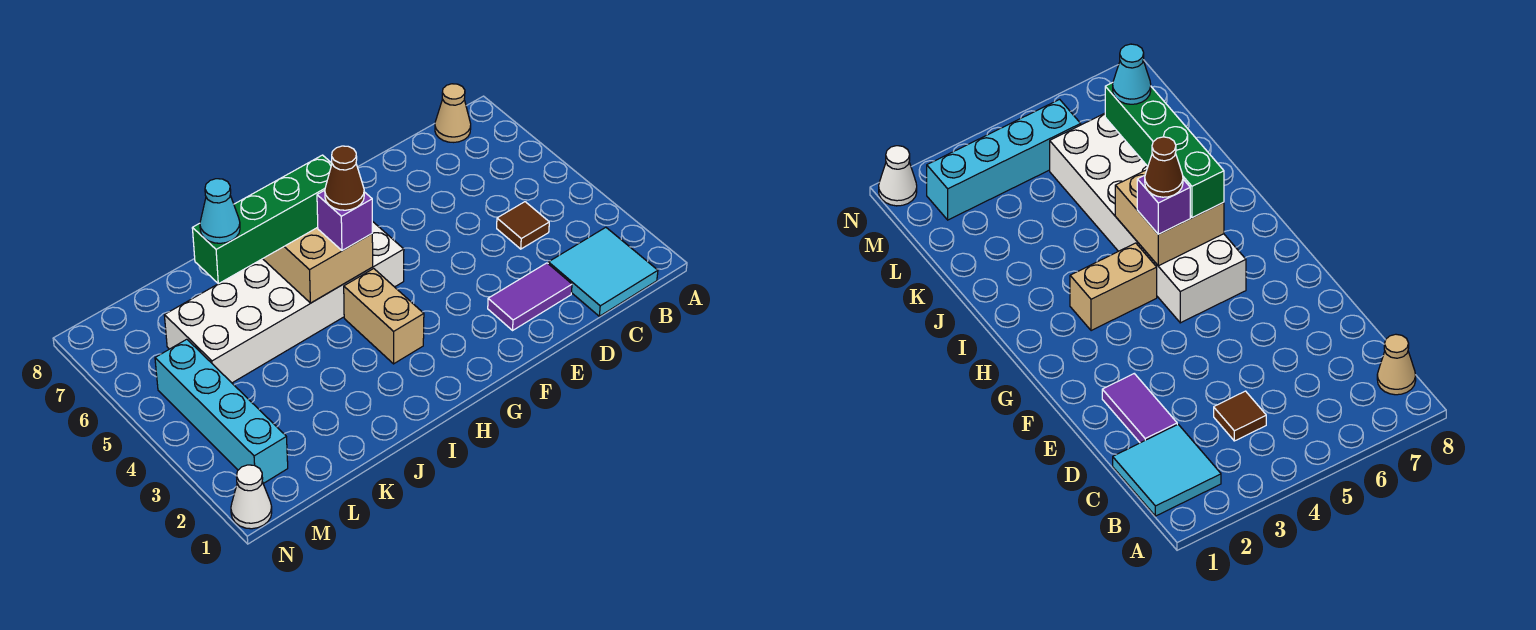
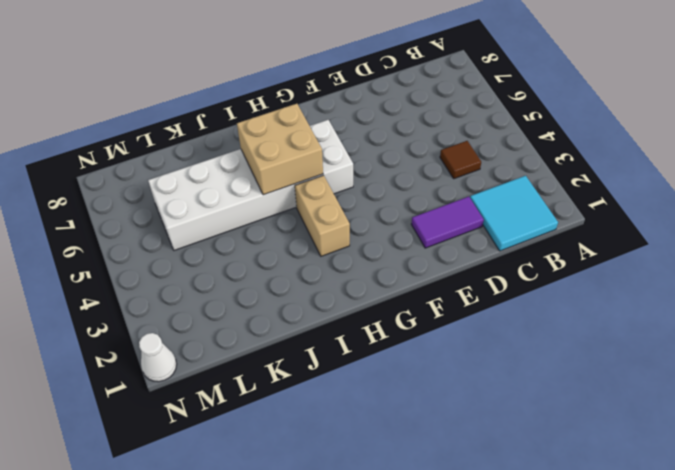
none -> tan cone B8 level 1
none -> cyan brick M2:M5 level 1
none -> purple brick H5 level 3

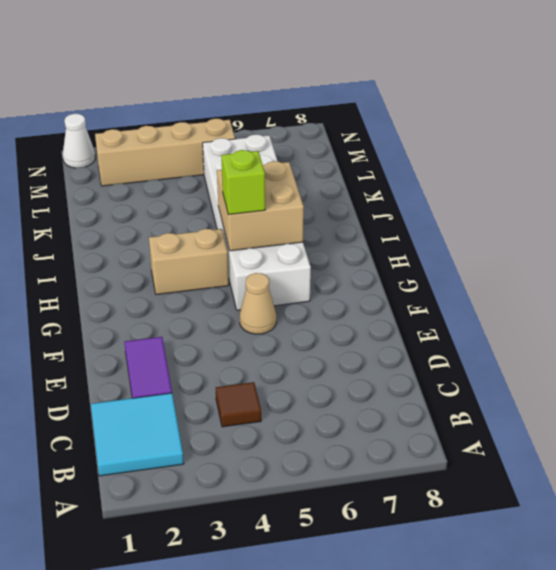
tan cone F5 level 1 -> tan cone B8 level 1
lime brick H5 level 3 -> purple brick H5 level 3
tan brick M2:M5 level 1 -> cyan brick M2:M5 level 1
none -> green brick H6:K6 level 3
none -> brown cone H5 level 4
none -> cyan cone K6 level 4

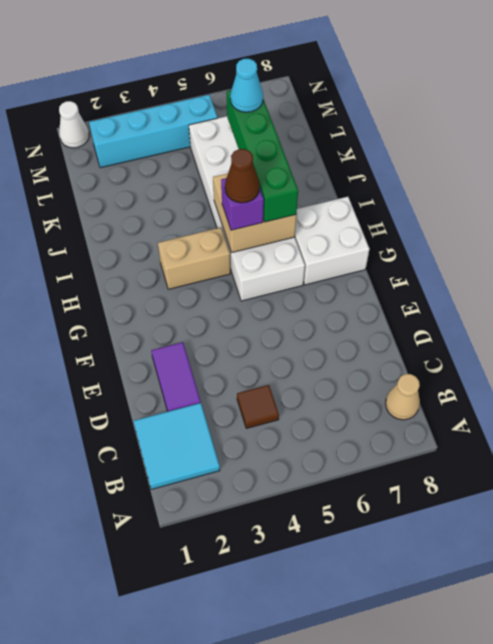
white brick G7:H8 level 1 -> none

